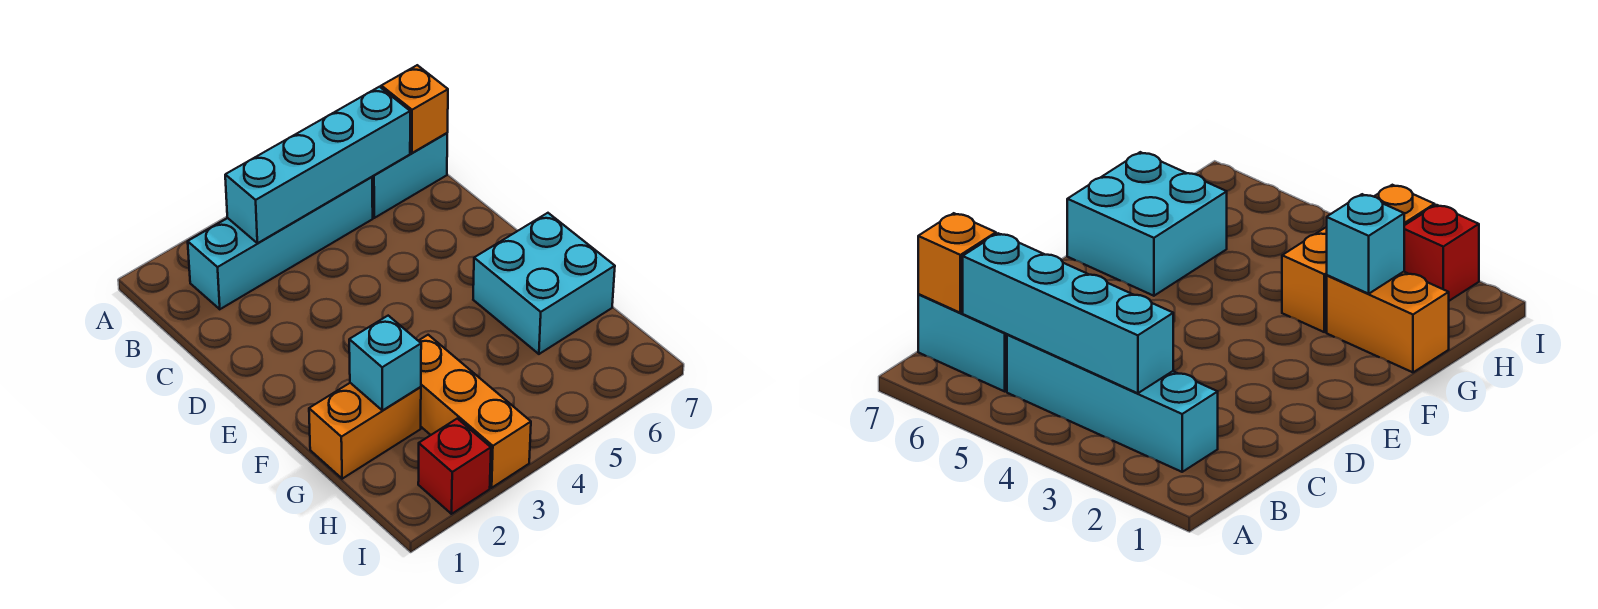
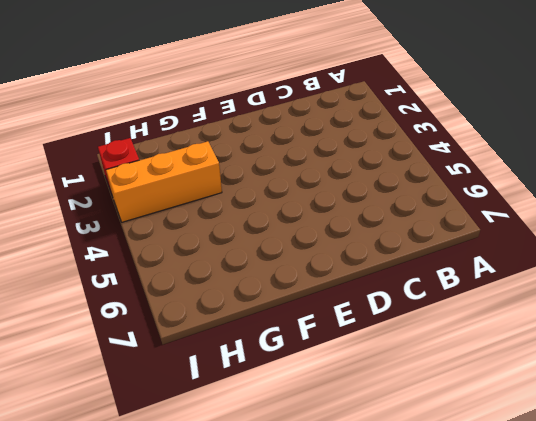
none -> cyan brick B2:B5 level 1
none -> cyan brick B6:B7 level 1

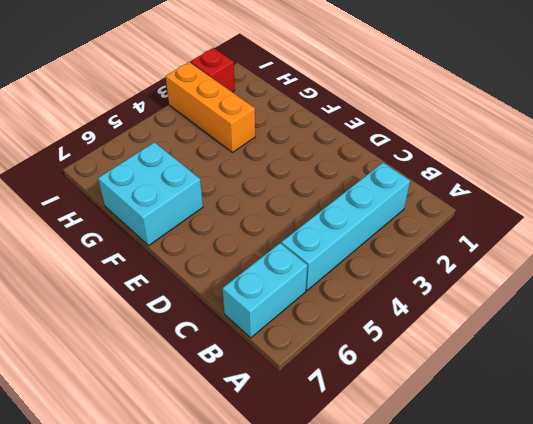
none -> orange brick G1:G2 level 1
none -> cyan brick B3:B6 level 2

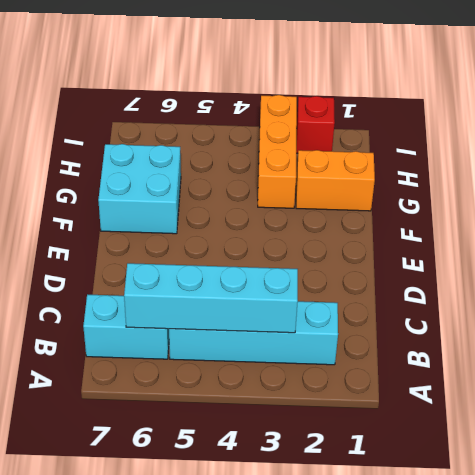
none -> orange brick B7 level 2
none -> cyan brick G2 level 2

